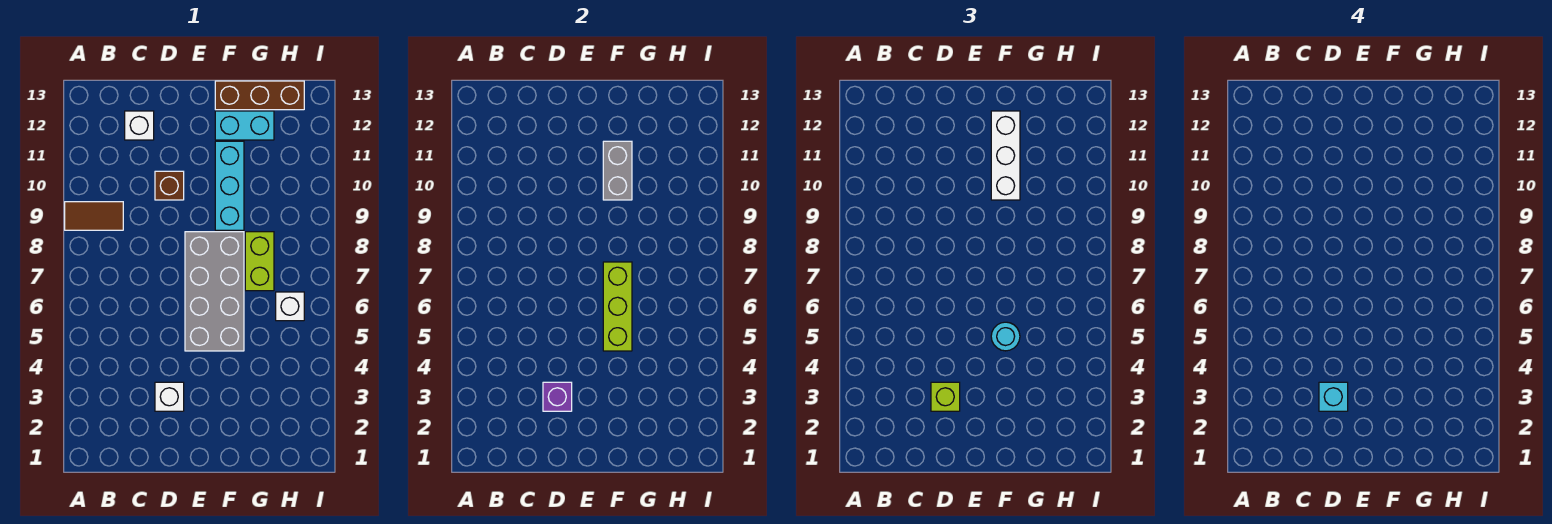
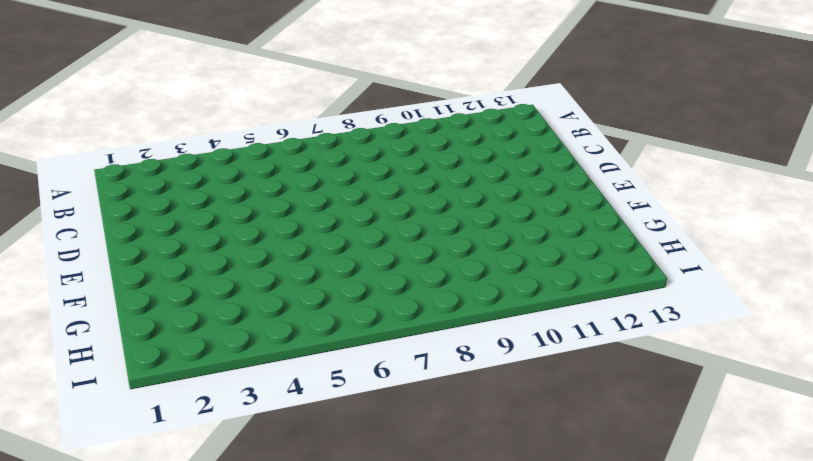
none -> brown tile A9:B9 level 1
none -> white brick C12 level 1
none -> white brick D3 level 1

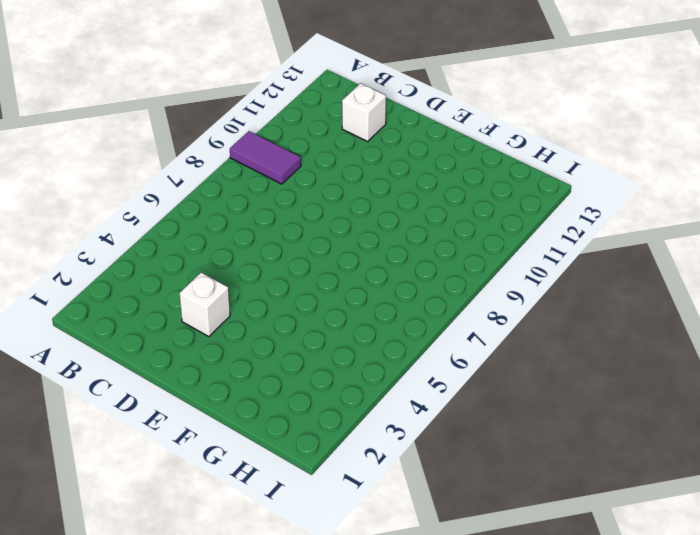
purple tile A9:B9 level 1 -> brown tile A9:B9 level 1
none -> brown brick D10 level 1
none -> grey brick E5:F8 level 1
none -> cyan brick F9:F11 level 1

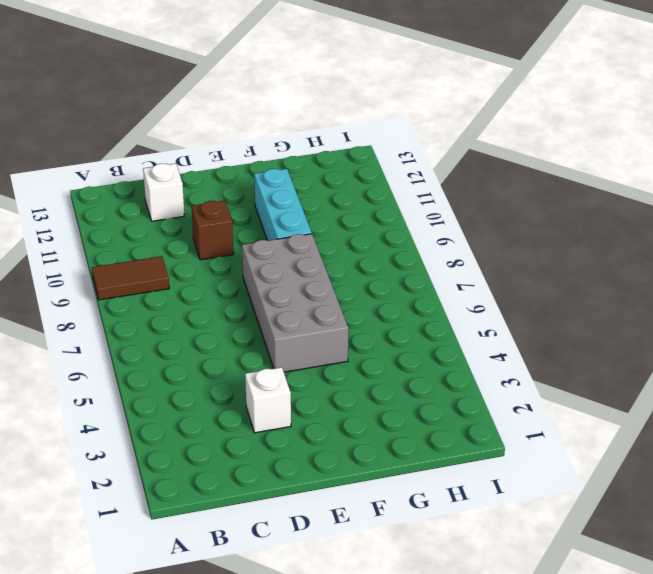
none -> cyan brick F12:G12 level 1
none -> brown brick F13:H13 level 1
none -> lime brick G7:G8 level 1

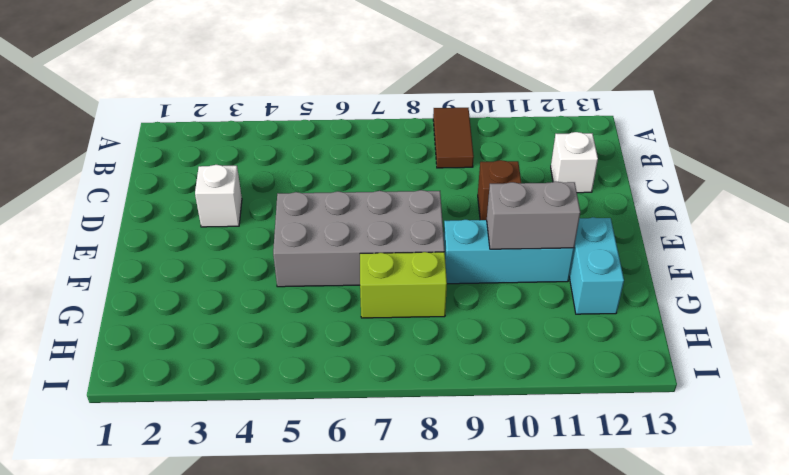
none -> brown brick F13:H13 level 1
none -> white brick H6 level 1
none -> purple brick D3 level 2

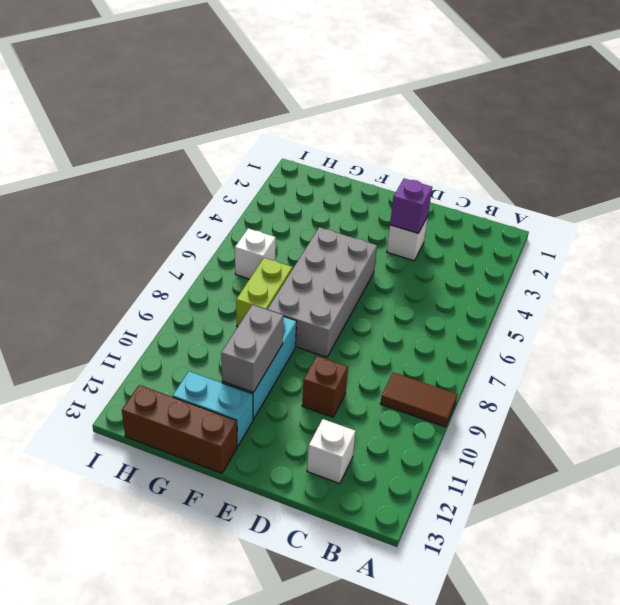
none -> lime brick F5:F7 level 2
none -> lime brick D3 level 3
none -> cyan round brick F5 level 3

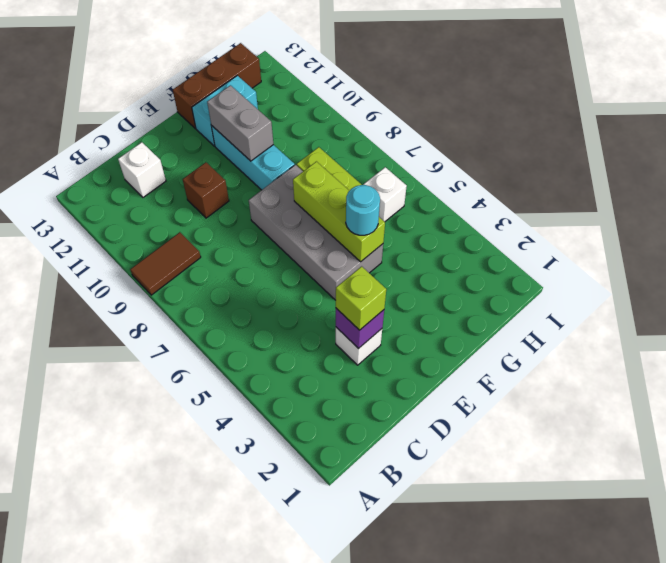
none -> white brick F10:F12 level 3
none -> cyan brick D3 level 4

